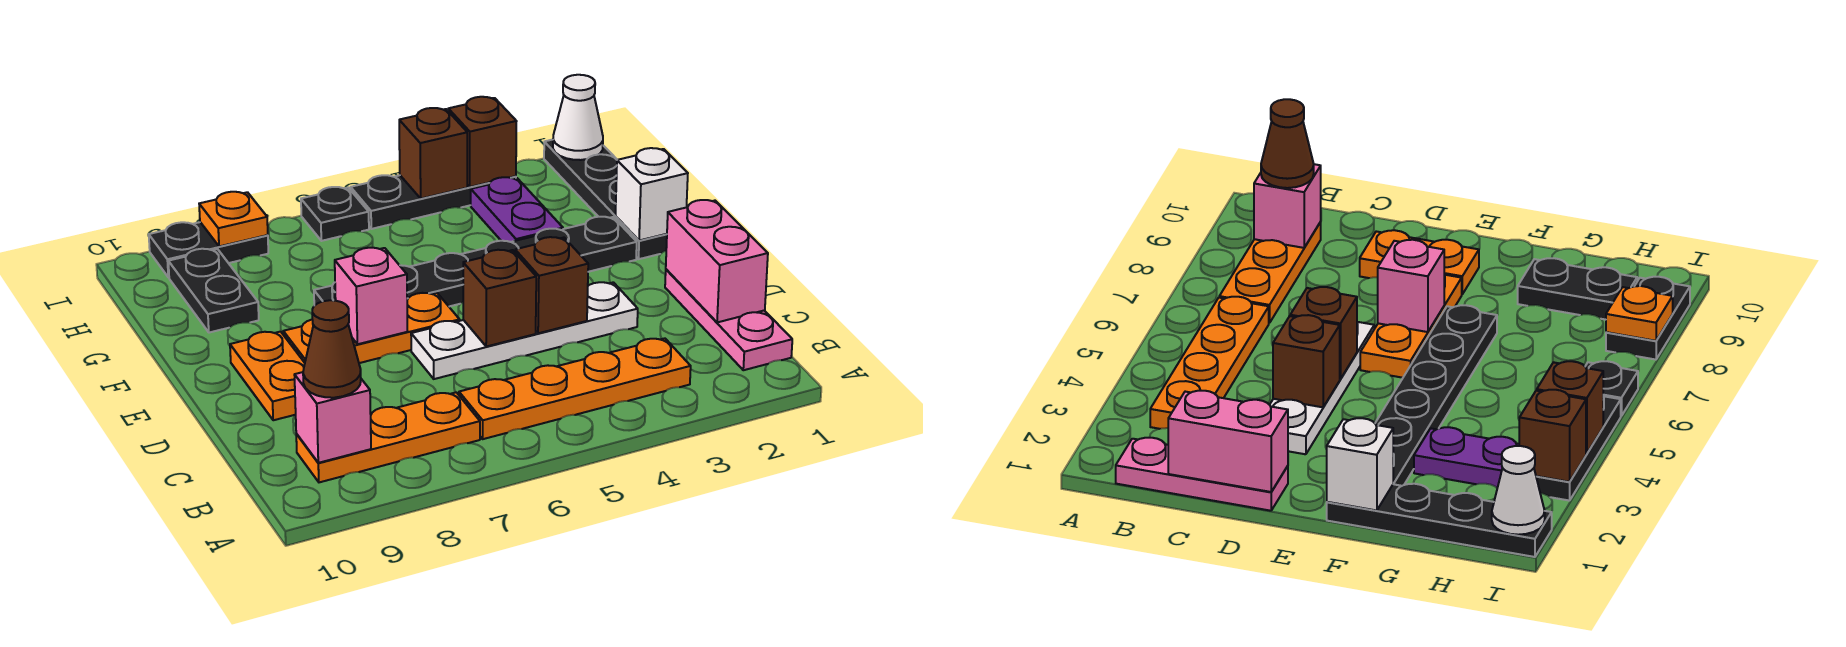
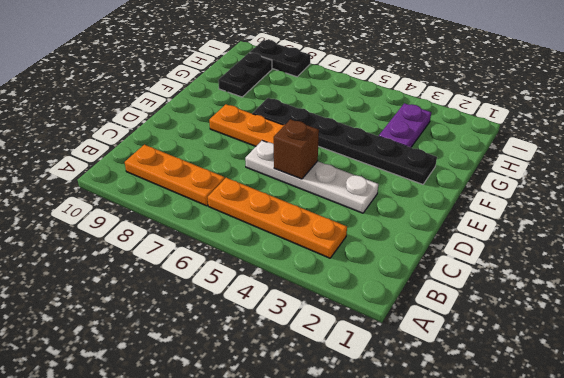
none -> pink plate B1:D1 level 1
none -> orange plate D9:E9 level 1
none -> black plate F1:I1 level 1

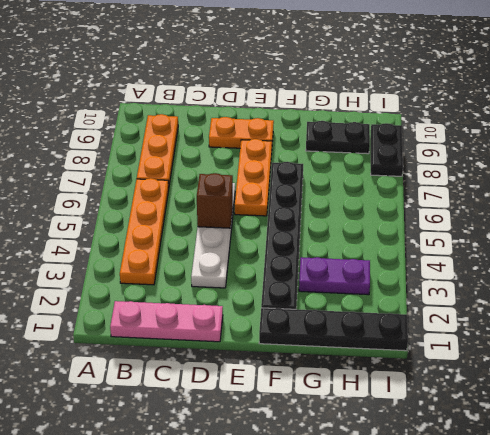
none -> black plate I3:I5 level 1
none -> black plate I6 level 1
none -> pink brick B9 level 2

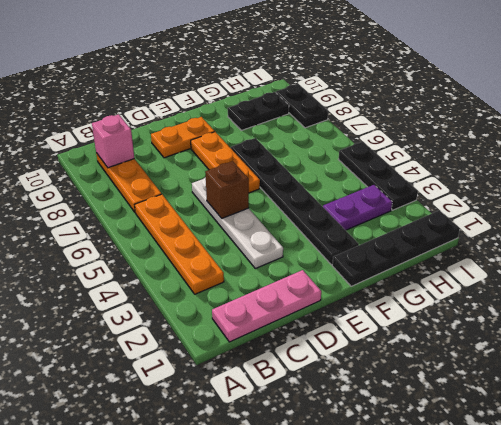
none -> black plate I6 level 1
none -> pink brick C1:D1 level 2
none -> brown brick D4 level 2

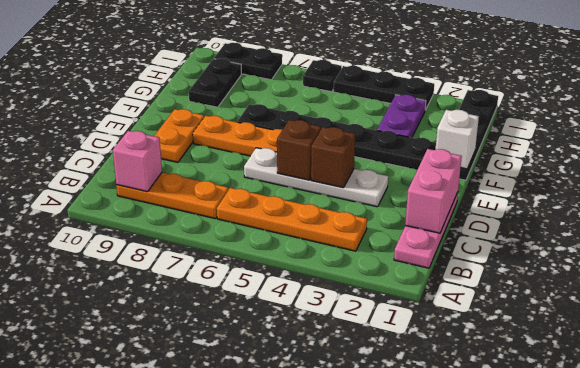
none -> pink brick E7 level 2
none -> white cone I1 level 2
none -> brown brick I3 level 2

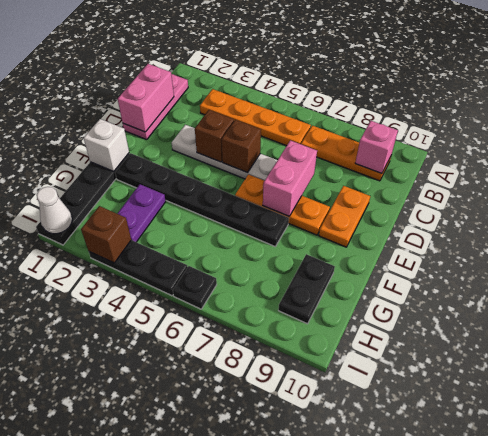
pink brick D7:E7 level 2 -> pink brick E7 level 2
none -> black plate I8:I9 level 1
none -> brown brick I4 level 2
none -> orange plate I8 level 2

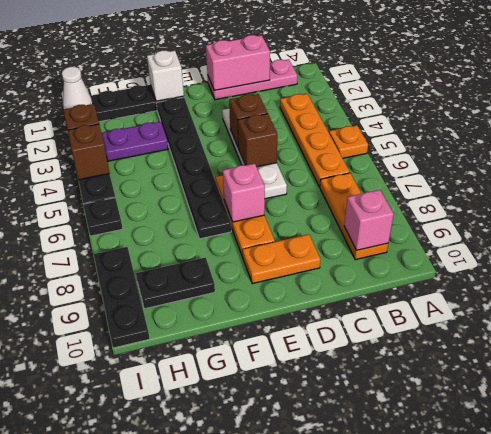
orange plate A5 level 1 -> orange plate I8 level 2
black plate I8:I10 level 1 -> black plate I8:I9 level 1
none -> brown cone B9 level 3

